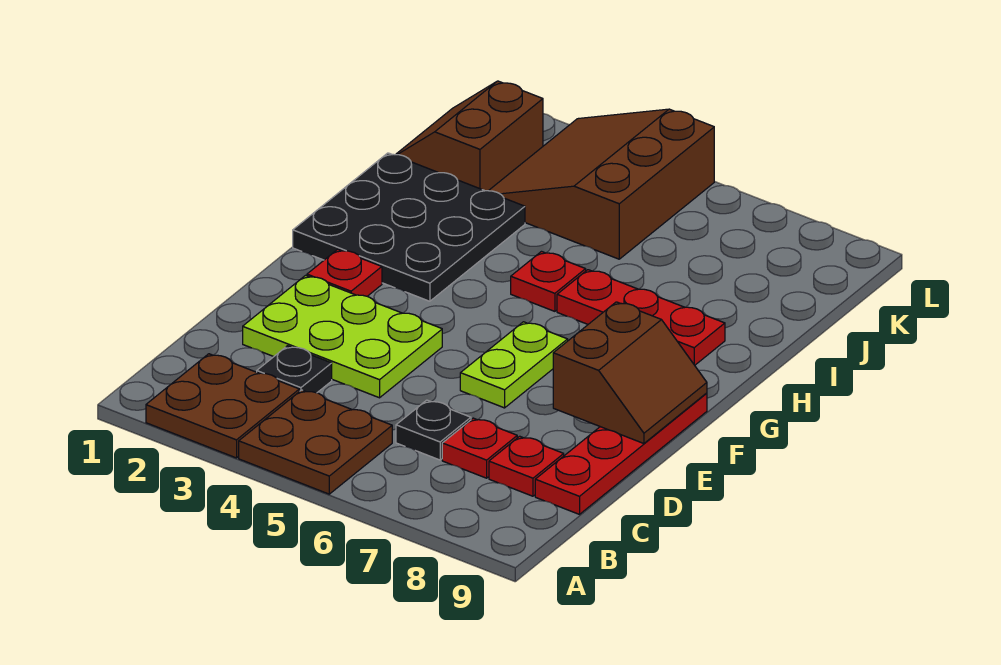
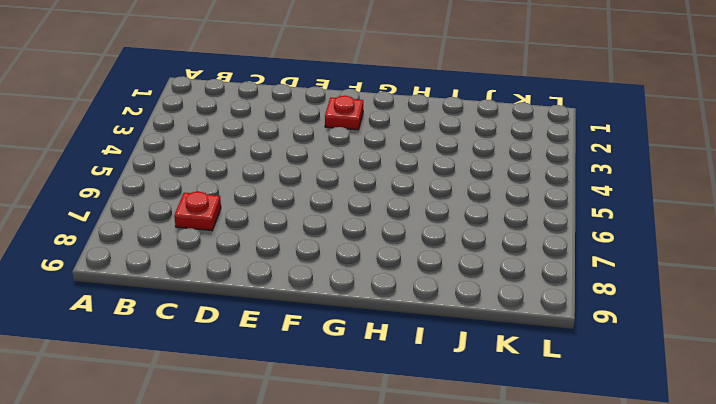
none -> brown plate A2:B3 level 1
none -> brown plate A4:B5 level 1
none -> black plate C3 level 1

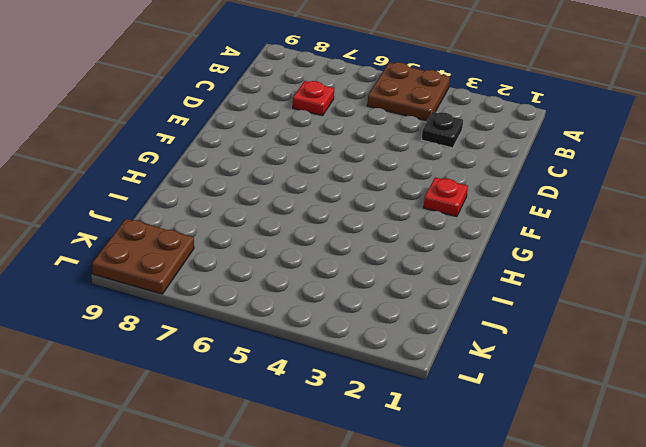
brown plate K8:L9 level 1 -> brown plate A2:B3 level 1
none -> black plate C6 level 1
none -> red plate C8 level 1
none -> red plate C9:F9 level 1

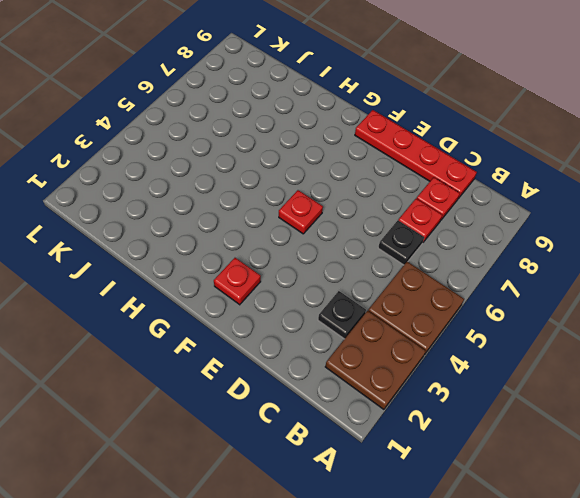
red plate F5 level 1 -> red plate H5 level 1
none -> lime plate D2:E4 level 1
none -> lime plate E6:F6 level 1
none -> black plate G1:I3 level 1

